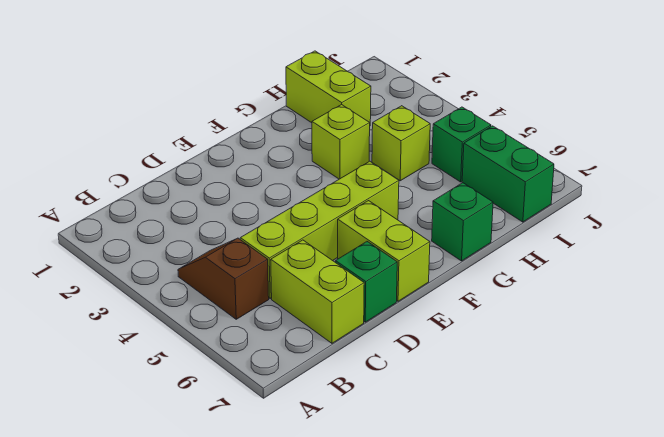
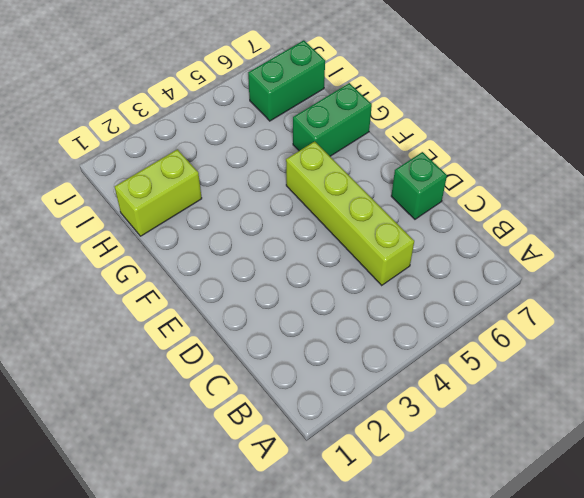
green brick G6:G7 level 1 -> green brick G7 level 1
none -> brown slope B4:B5 level 1 top 5
none -> lime brick C6:C7 level 1

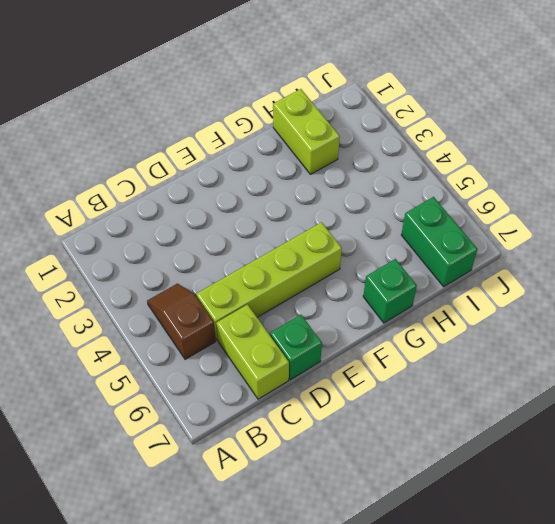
none -> lime brick E6:E7 level 1
none -> lime brick G3 level 1

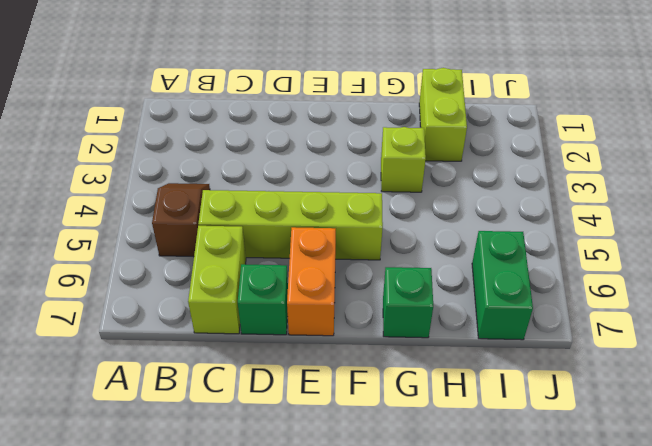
orange brick E6:E7 level 1 -> lime brick E6:E7 level 1
none -> lime brick H4 level 1
none -> green brick I5 level 1

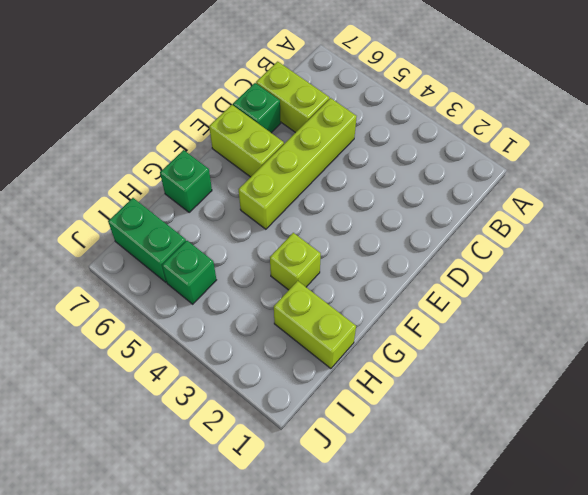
none -> brown slope B4:B5 level 1 top 5
none -> lime brick H4 level 1

